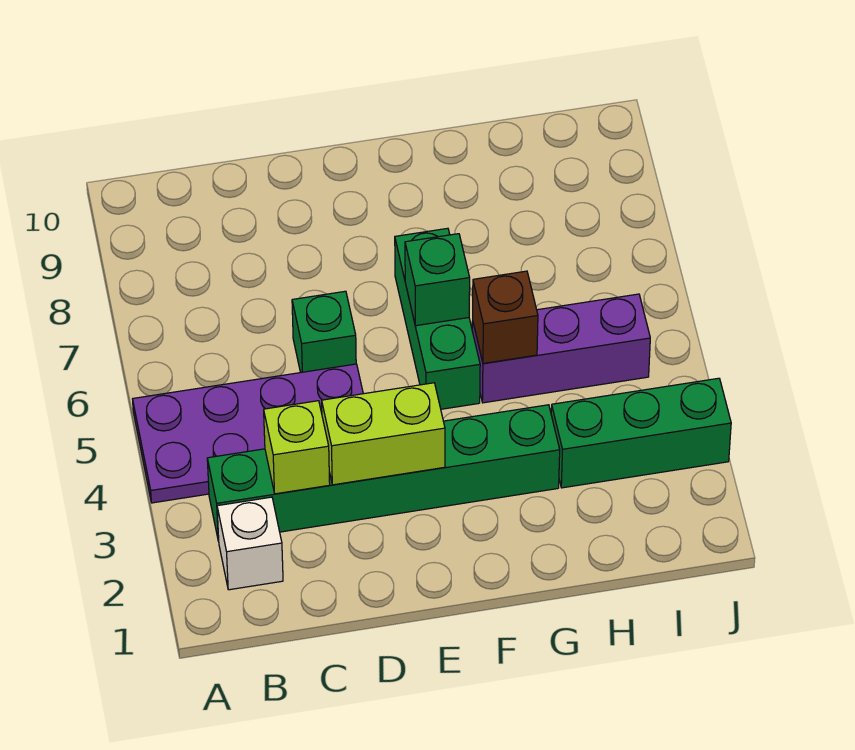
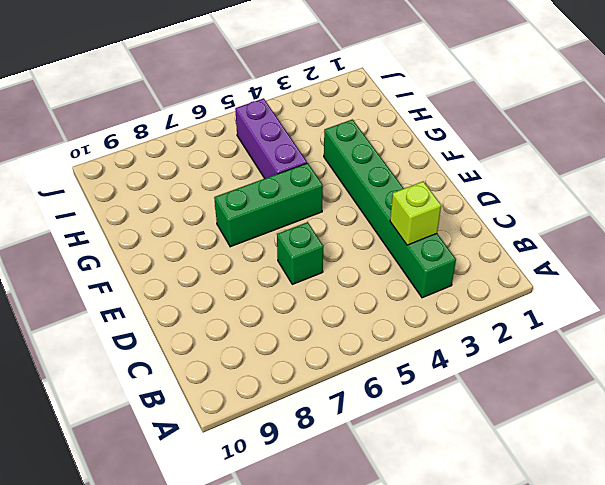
none -> purple plate A4:D5 level 1
none -> white brick B2 level 1

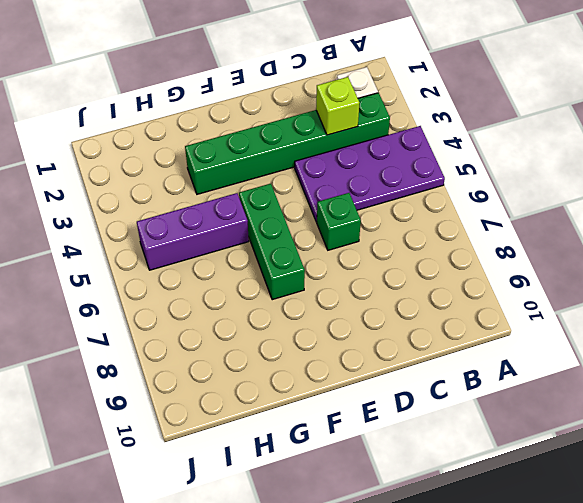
none -> green brick H3:J3 level 1
none -> lime brick D3:E3 level 2

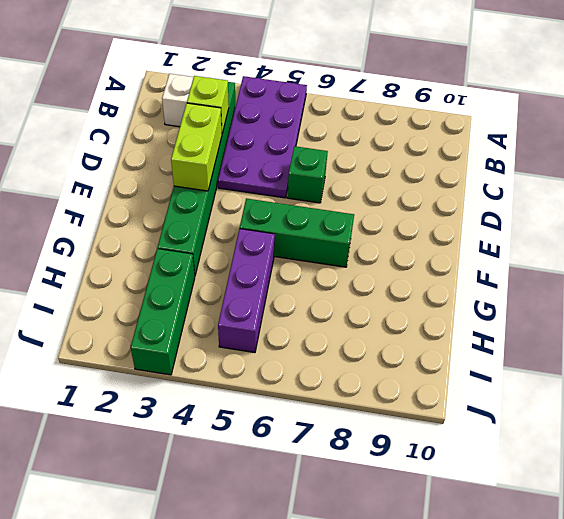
none -> green brick F6 level 2
none -> brown brick G5 level 2

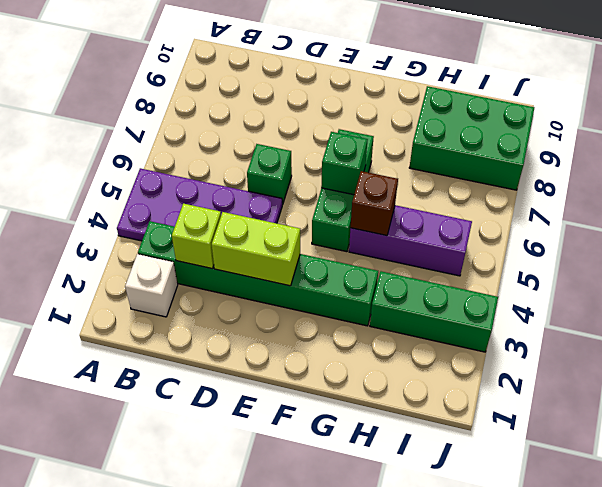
green brick H8:J9 level 1 -> none

